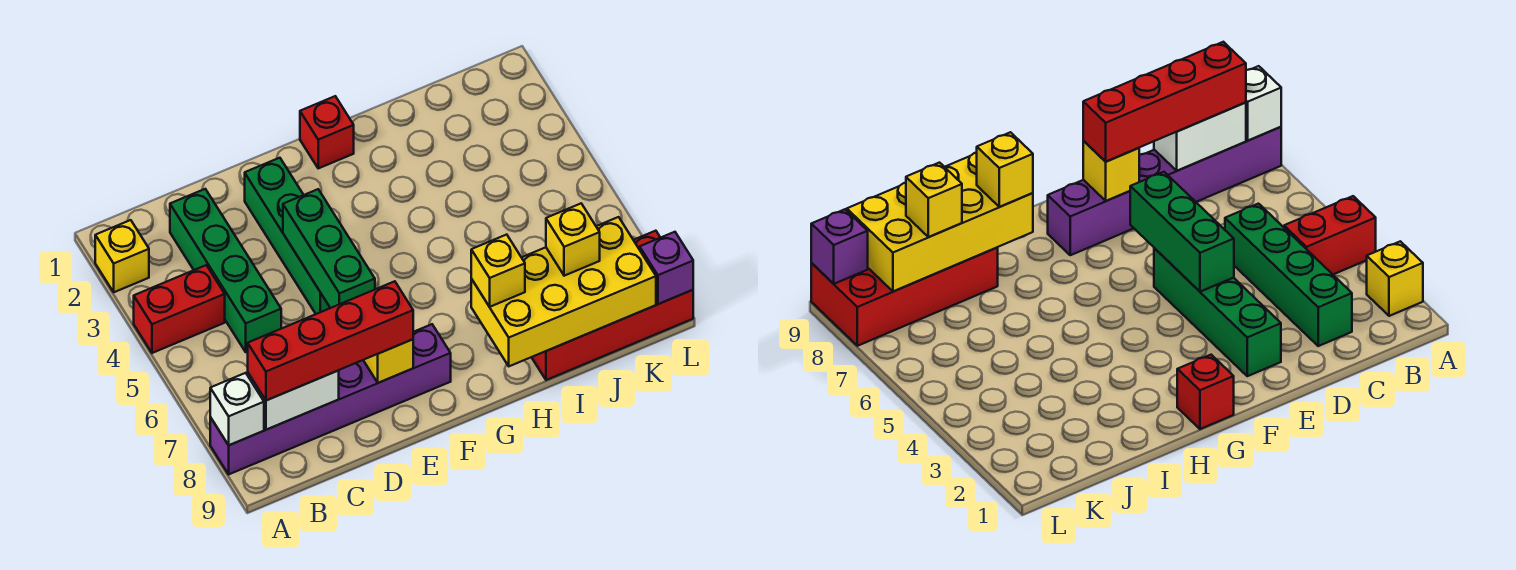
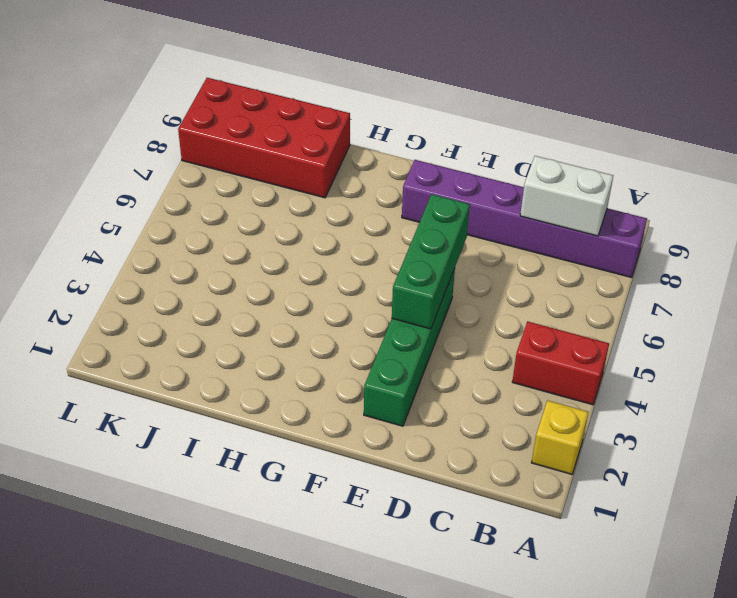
none -> green brick C2:C5 level 1
none -> red brick G1 level 1
none -> white brick A8 level 2

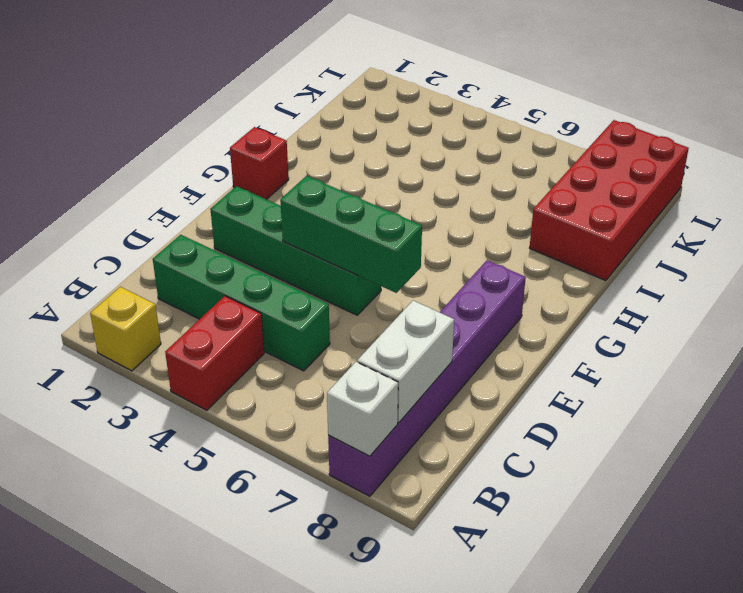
none -> yellow brick E8 level 2
none -> yellow brick H8:K9 level 2
none -> purple brick L9 level 2

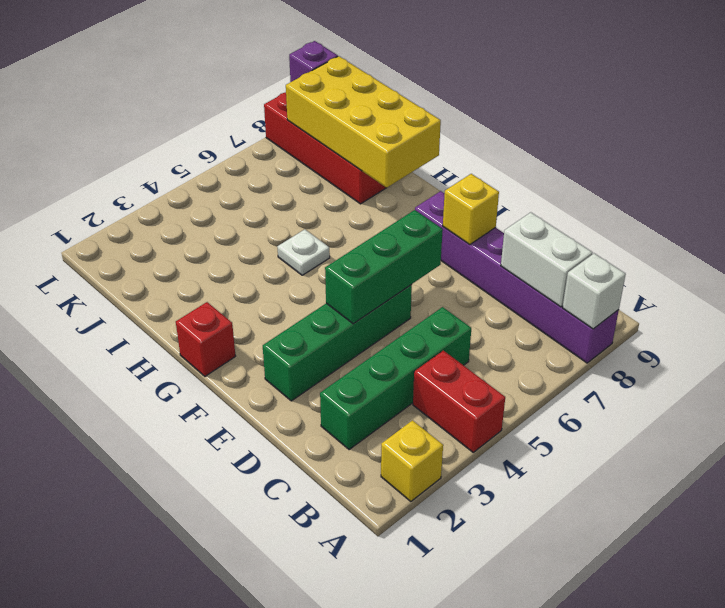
white plate H5 level 1 -> none
none -> red brick B8:E8 level 3
none -> yellow brick H8 level 3
none -> yellow brick J8 level 3

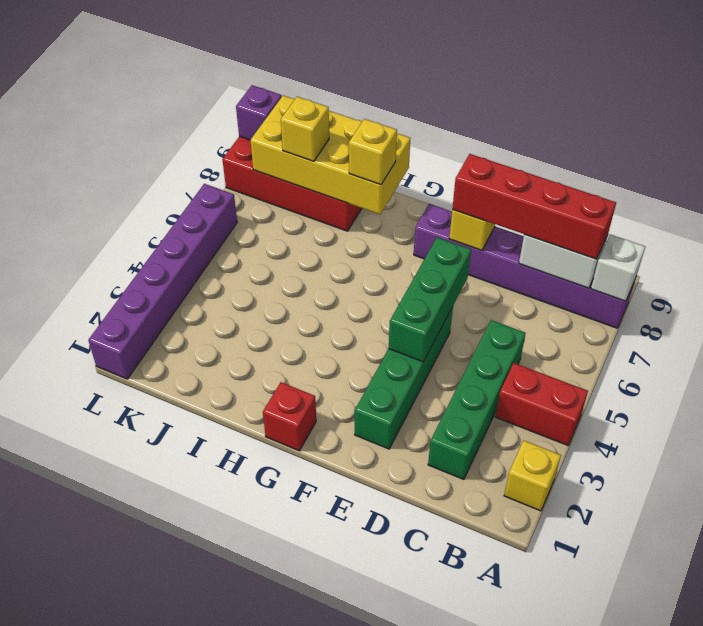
purple brick L1:L6 level 1 -> none

